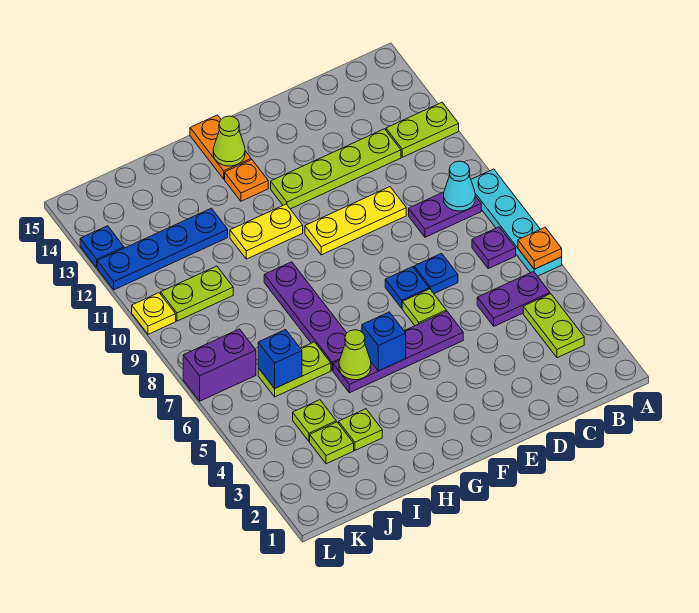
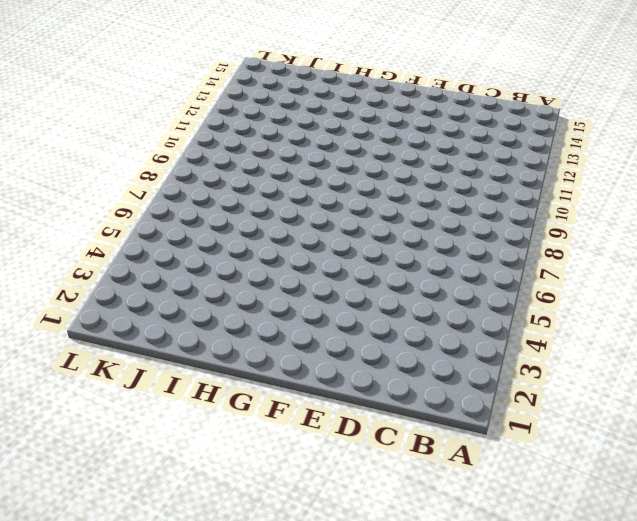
none -> cyan plate A6:A9 level 1
none -> lime plate A12:B12 level 1
none -> lime plate B3:B4 level 1
none -> purple plate B5:C5 level 1

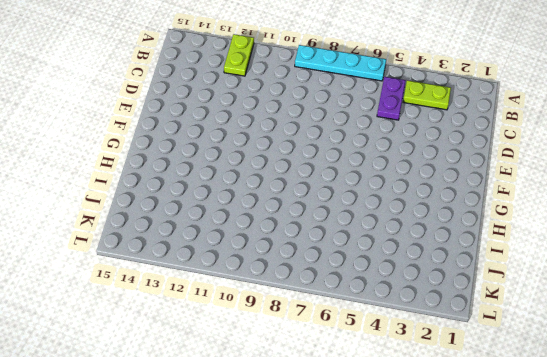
none -> purple plate B7 level 1
none -> purple plate B9:C9 level 1
none -> lime plate C12:F12 level 1
none -> blue plate D7 level 1

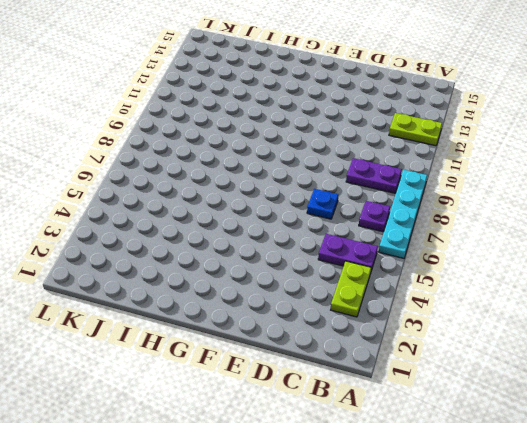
none -> lime plate C12:F12 level 1
none -> yellow plate D10:F10 level 1
none -> purple plate E5:H5 level 1
none -> lime plate E6 level 1

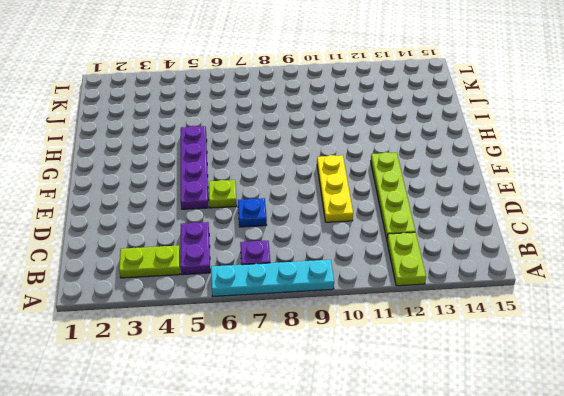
none -> purple plate B9:C9 level 1
none -> blue plate E7 level 1
none -> yellow plate G11:H11 level 1
none -> orange plate G13 level 1

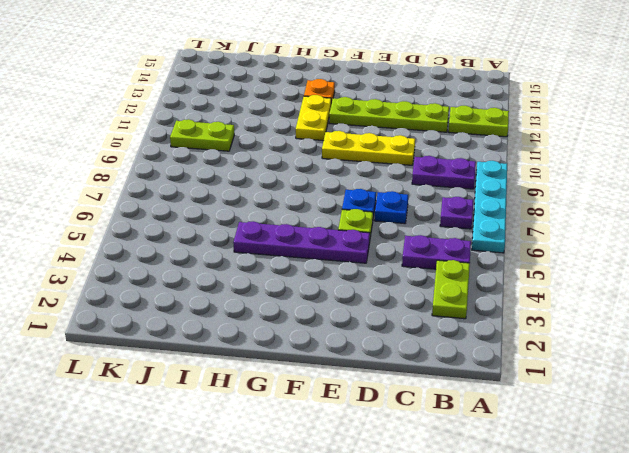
yellow plate G11:G12 level 1 -> yellow plate G11:H11 level 1
none -> orange plate G14:G15 level 1
none -> purple plate H6:H9 level 1
none -> lime plate I3 level 1
none -> lime plate I6:J6 level 1

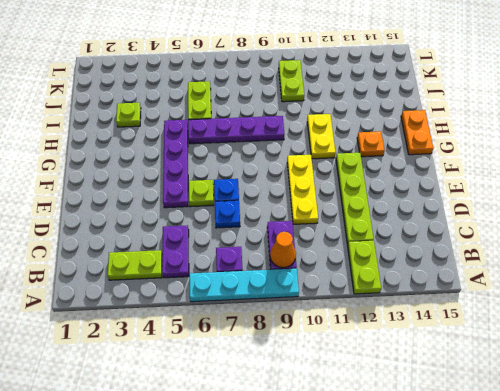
orange cone B9 level 2 -> cyan cone B9 level 2
orange plate G15:H15 level 1 -> orange plate G14:G15 level 1
none -> blue plate I12:L12 level 1
none -> lime plate J3 level 1
none -> lime plate J4 level 1
none -> purple brick K7:L7 level 1

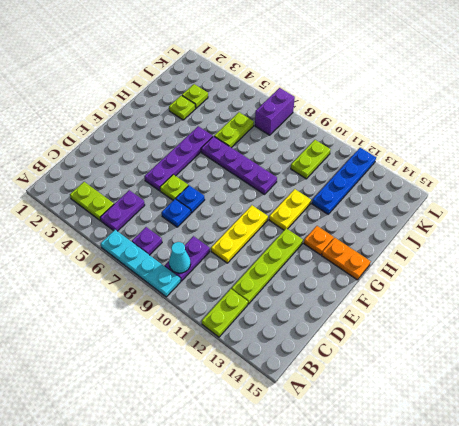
none -> lime plate J4 level 1
none -> yellow plate L10 level 1
none -> blue plate L13 level 1
none -> orange plate A6 level 2

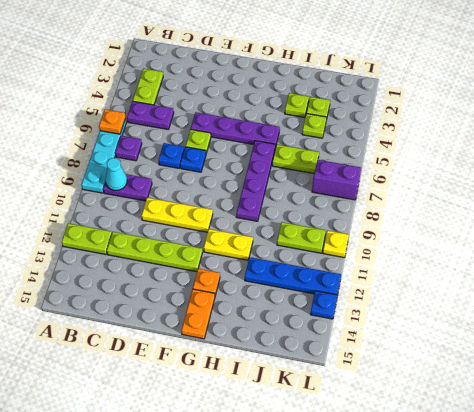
none -> blue brick G5 level 2
none -> lime cone G14 level 2
none -> lime cone H5 level 2
none -> blue brick J6 level 2

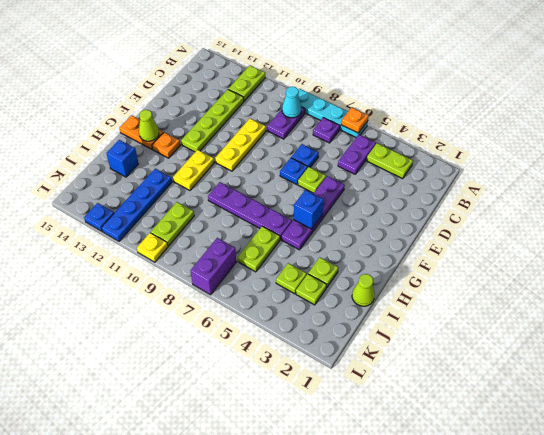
lime cone I1 level 1 -> lime cone H5 level 2
blue brick I14 level 1 -> blue brick J6 level 2

